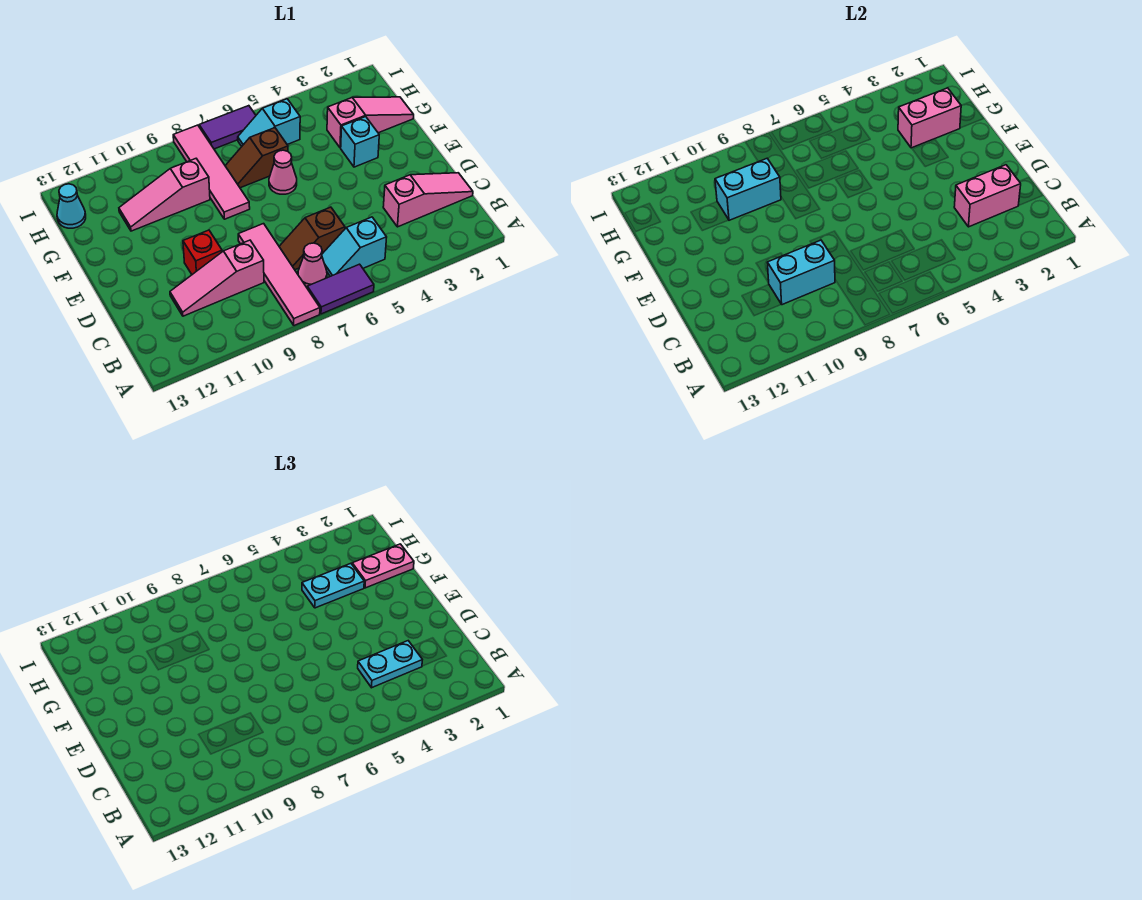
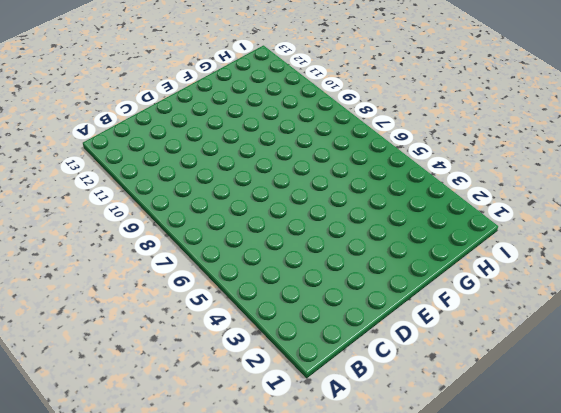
none -> purple tile A6:A7 level 1
none -> pink tile A8:D8 level 1
none -> cyan slope B5:B6 level 1 top 5

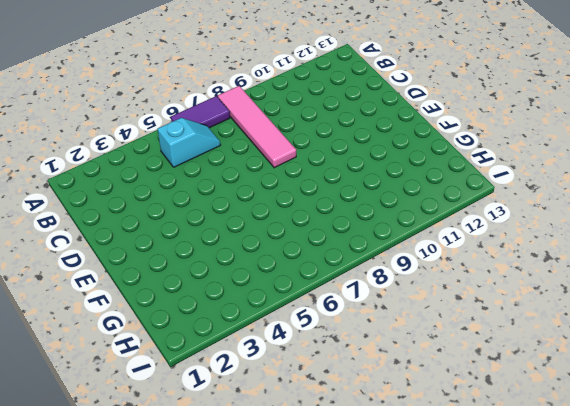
none -> pink cone B7 level 1
none -> pink slope C1:C3 level 1 top 3
none -> brown slope C6:C7 level 1 top 6

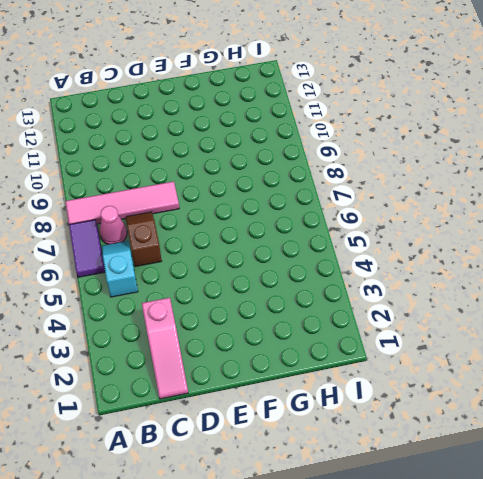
none -> pink slope C9:C11 level 1 top 9
none -> red brick D10 level 1
none -> cyan brick F3 level 1

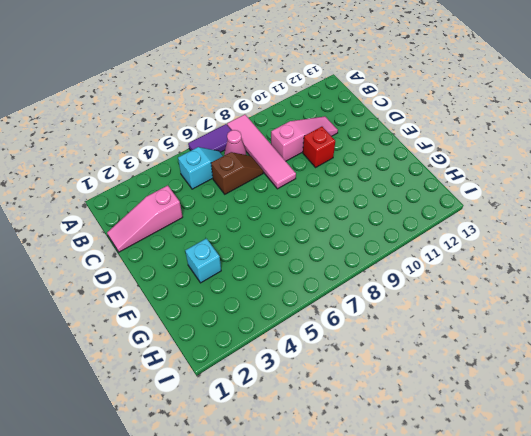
none -> pink cone F6 level 1
none -> pink tile F8:I8 level 1
none -> pink slope G1:G3 level 1 top 3

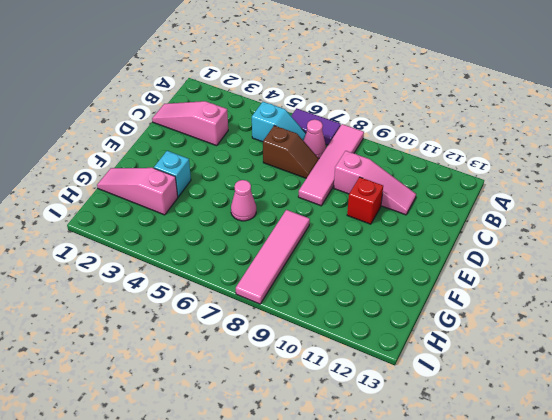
none -> brown slope G6:G7 level 1 top 6
none -> pink slope G9:G11 level 1 top 9
none -> cyan slope H5:H6 level 1 top 5

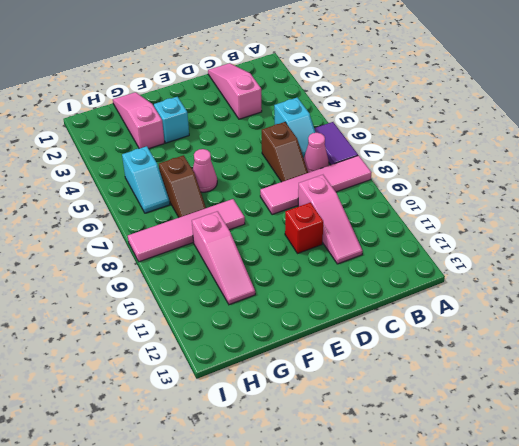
none -> cyan cone H13 level 1
none -> purple tile I6:I7 level 1
none -> pink brick C2:C3 level 2

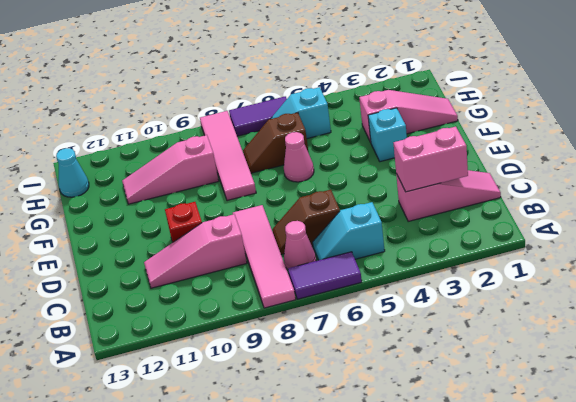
none -> cyan brick C9:C10 level 2
none -> pink brick G2:G3 level 2
none -> cyan brick G9:G10 level 2

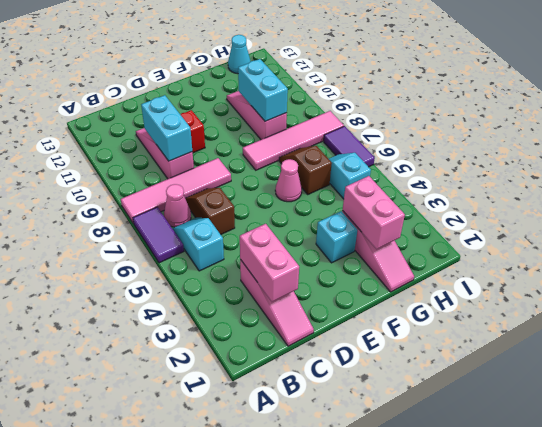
none -> cyan plate C3:C4 level 3
none -> pink plate G1:G2 level 3
none -> cyan plate G3:G4 level 3

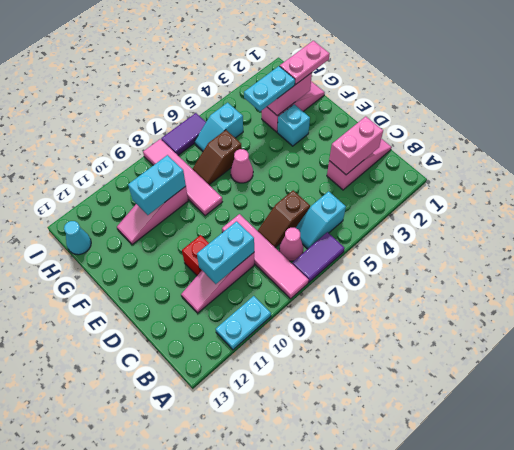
cyan plate A10:A11 level 1 -> cyan plate C3:C4 level 3

